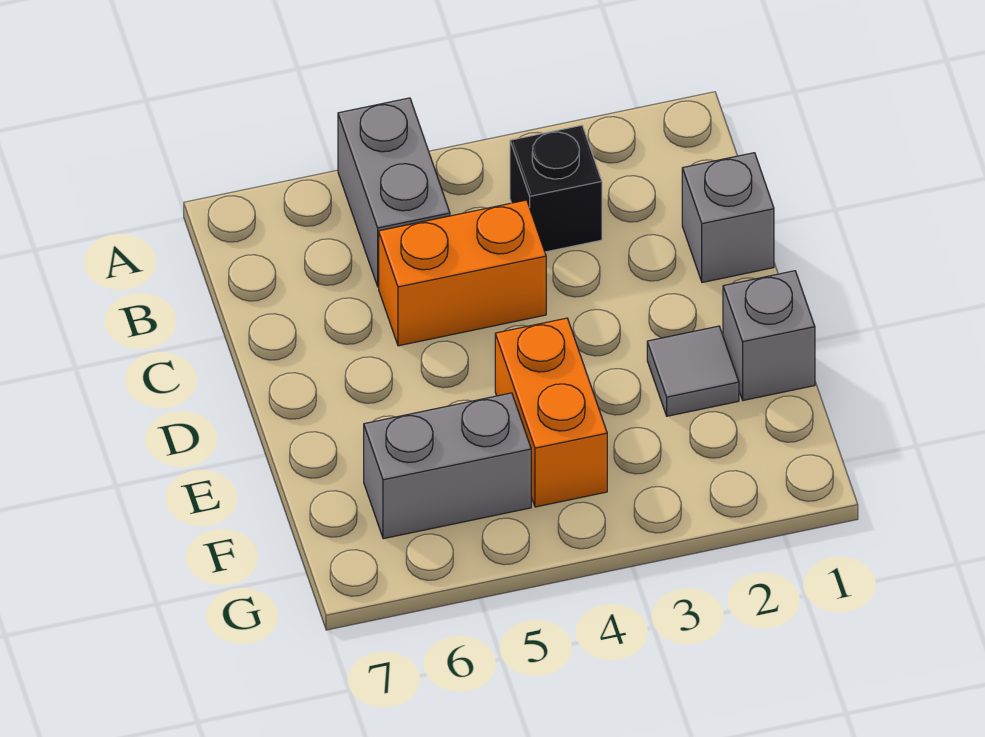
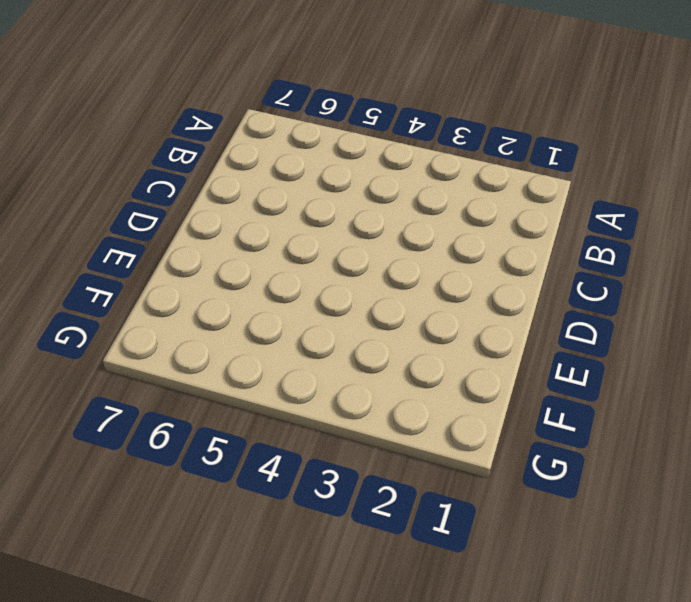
none -> grey brick A5:B5 level 1
none -> black brick B3 level 1

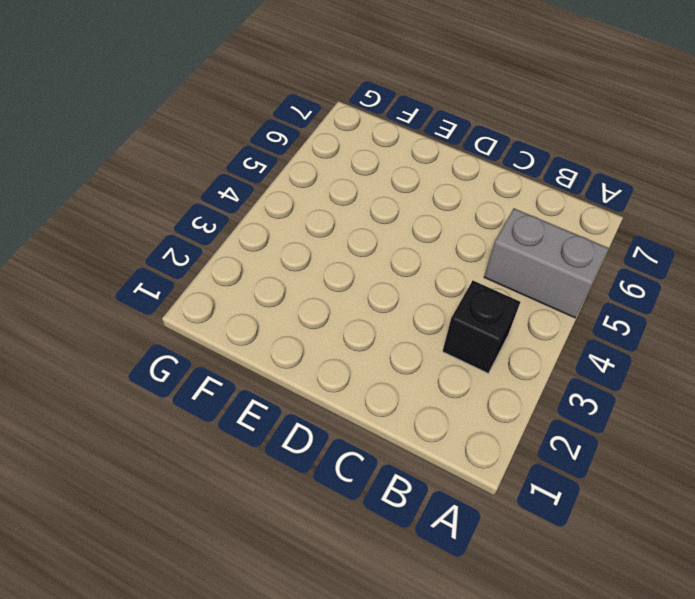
none -> grey brick C1 level 1
none -> orange brick C4:C5 level 1

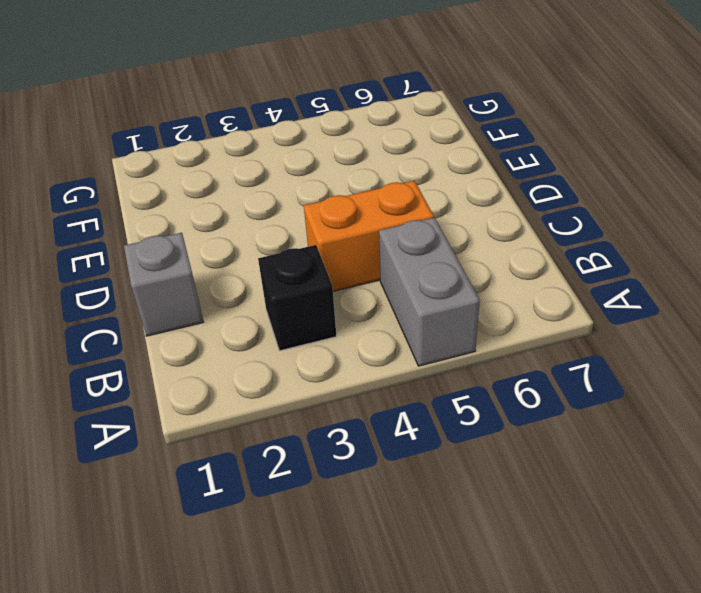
none -> grey brick E1 level 1
none -> grey tile E2 level 1

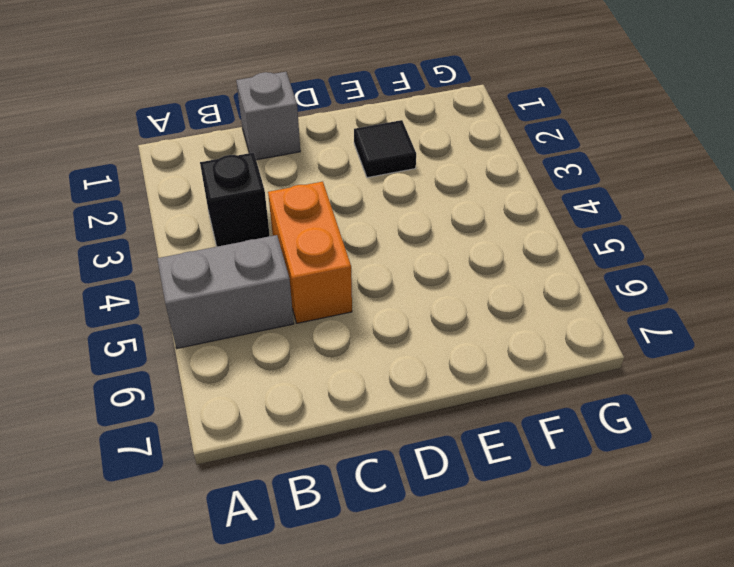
black tile E2 level 1 -> grey tile E2 level 1
none -> grey brick E1 level 1
none -> orange brick E4:F4 level 1

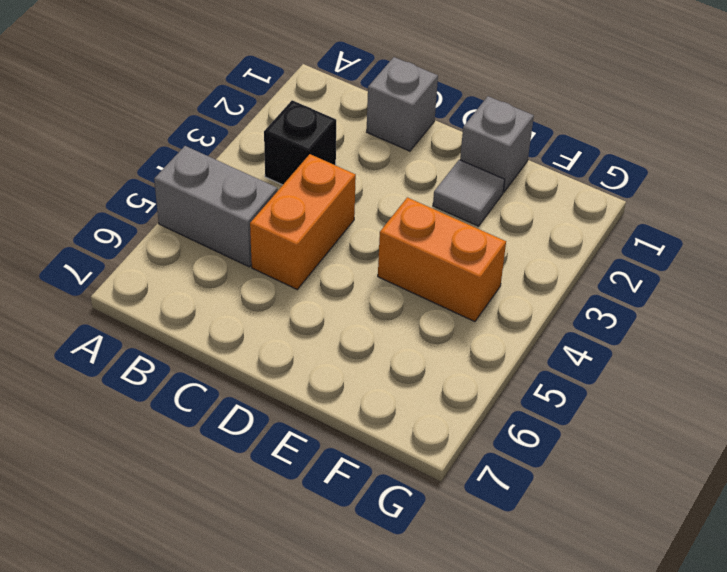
none -> grey brick F5:F6 level 1

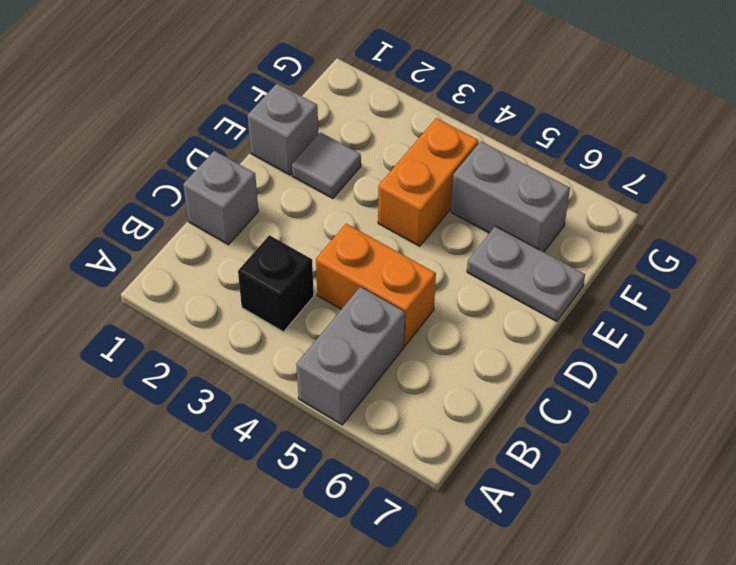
grey plate E6:E7 level 1 -> none

